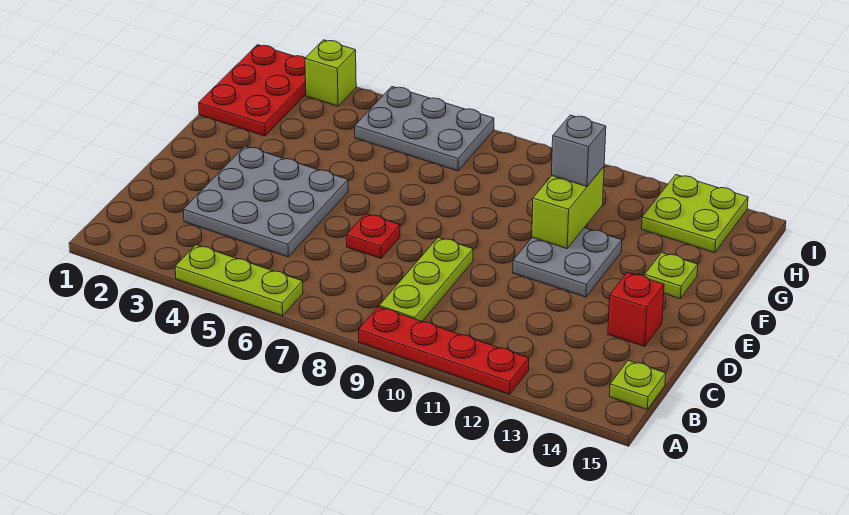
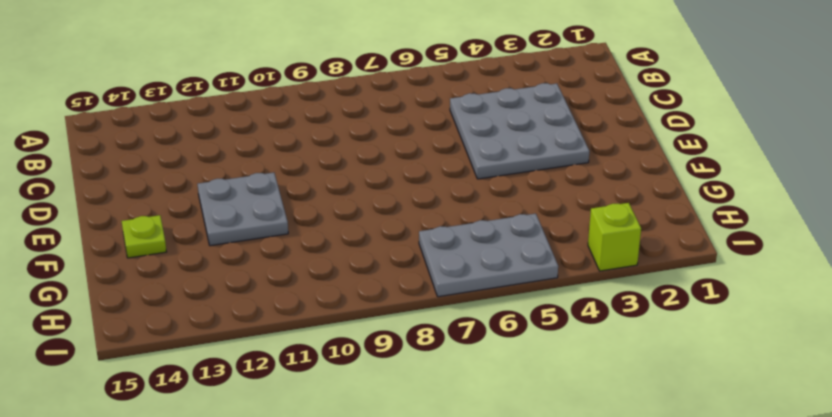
none -> lime plate A4:A6 level 1
none -> red plate A9:A12 level 1
none -> lime plate B9:D9 level 1

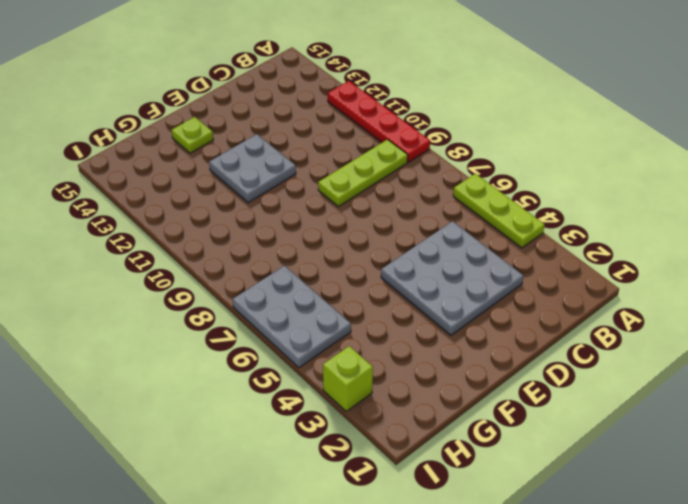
none -> lime plate B15 level 1
none -> red plate D7 level 1
none -> red brick D14 level 1

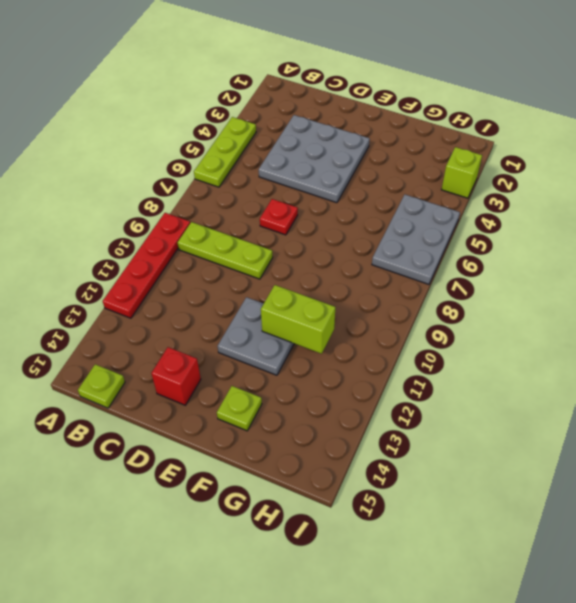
none -> red plate G1:I2 level 1
none -> lime plate H13:I14 level 1
none -> grey brick G11 level 3

